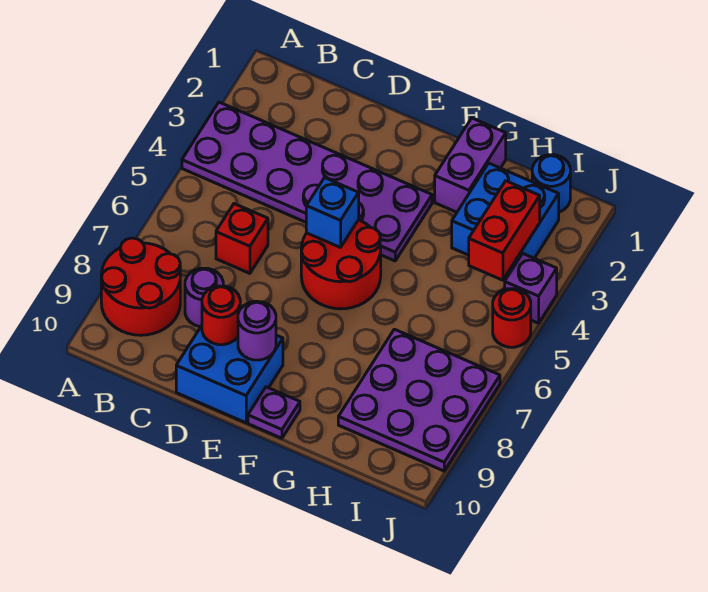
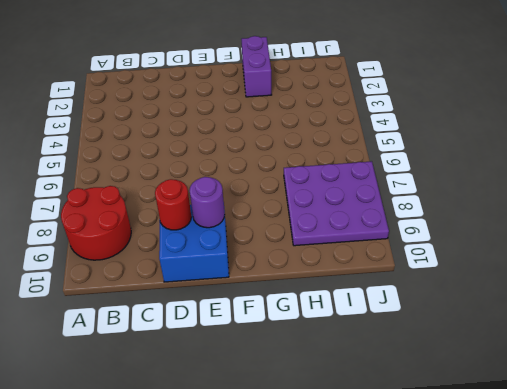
none -> purple plate A3:F4 level 1
none -> red brick C6 level 1
none -> purple round brick C8 level 1

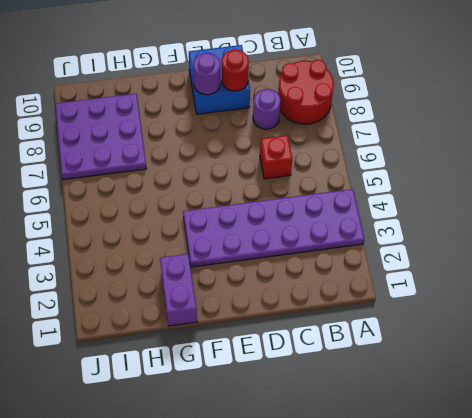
none -> red round brick E5:F6 level 1
none -> purple plate F10 level 1
none -> blue brick H2:I3 level 1

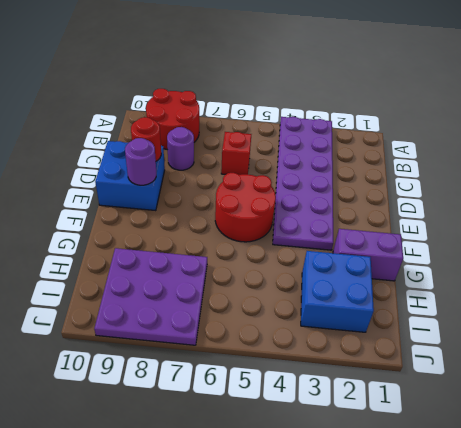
none -> purple plate F10 level 1
none -> blue round brick I1 level 1
none -> purple brick J4 level 1

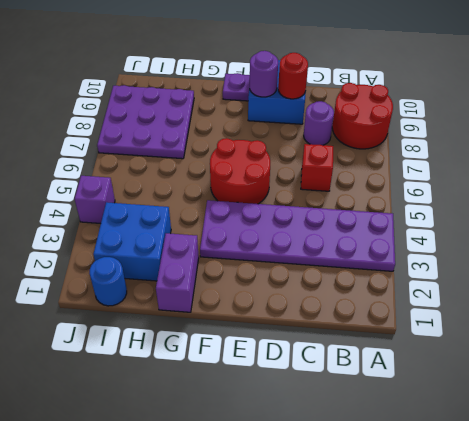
none -> red round brick J5 level 1
none -> blue brick E5 level 2
none -> red brick I3:I4 level 2

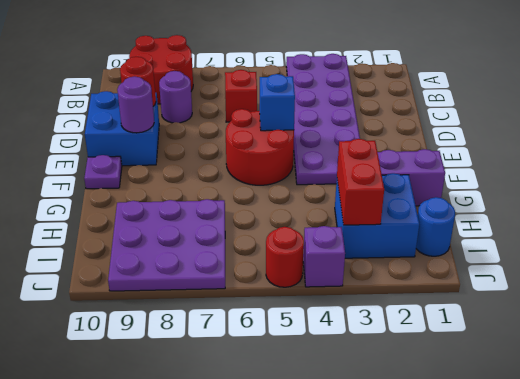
red brick H3:I3 level 2 -> red brick I3:I4 level 2

